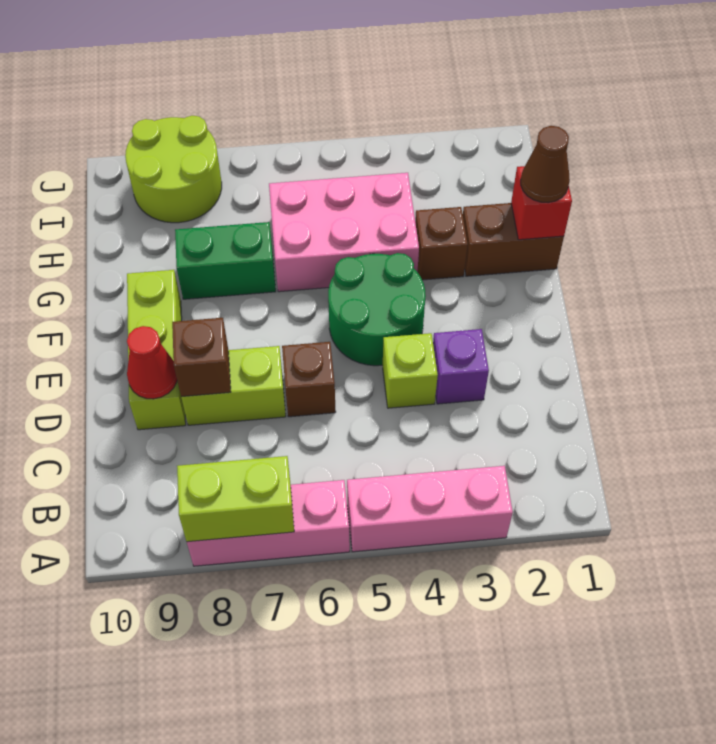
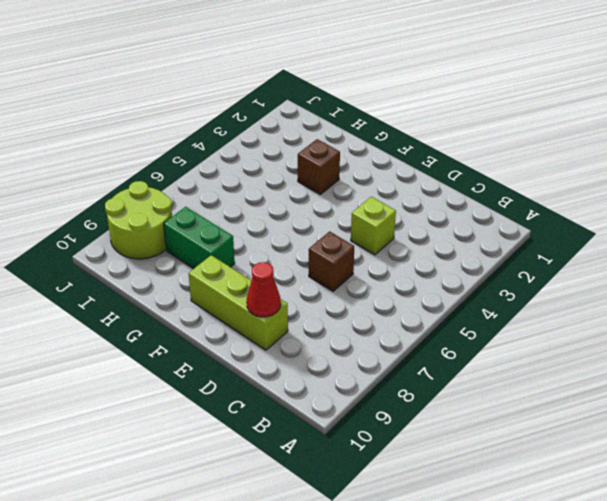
green brick G8:H8 level 1 -> green brick G7:G8 level 1
none -> pink brick A3:A5 level 1
none -> pink brick A6:A8 level 1
none -> purple brick D3 level 1

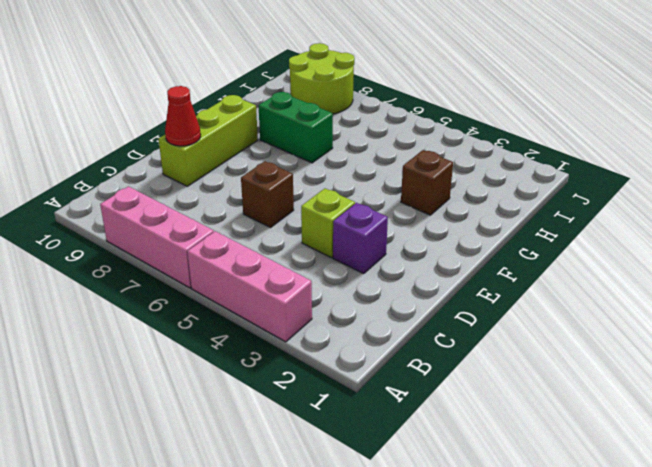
none -> lime brick D7:D8 level 1
none -> green round brick E4:F5 level 1
none -> brown brick G1:G2 level 1

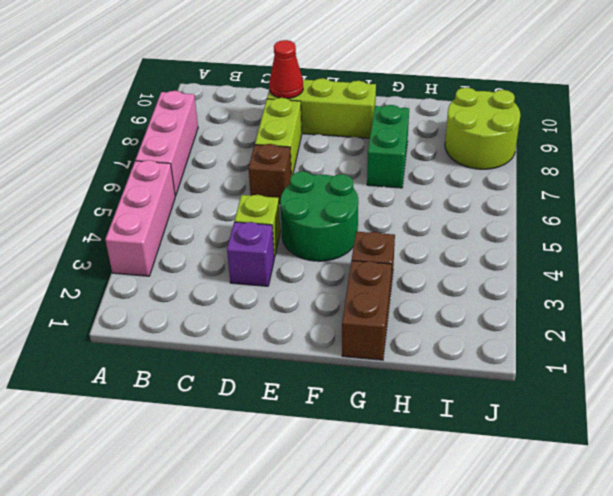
none -> pink brick G4:H6 level 1
none -> lime brick A7:A8 level 2
none -> brown brick D8 level 2

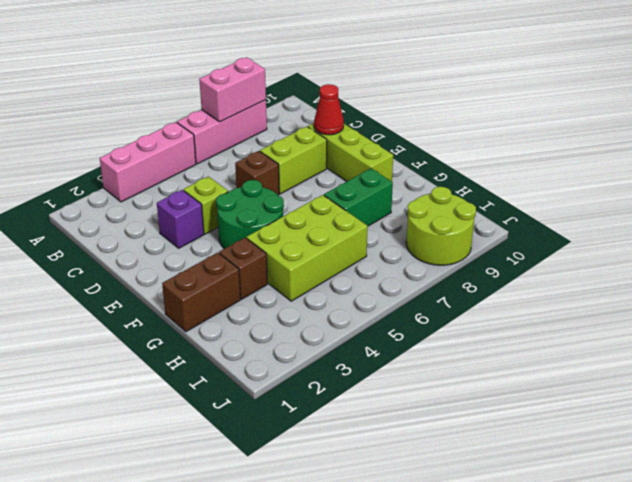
pink brick A7:A8 level 2 -> lime brick A7:A8 level 2
lime brick G4:H6 level 1 -> pink brick G4:H6 level 1
none -> brown brick D8 level 2
none -> red brick G1 level 2
none -> brown cone G1 level 3

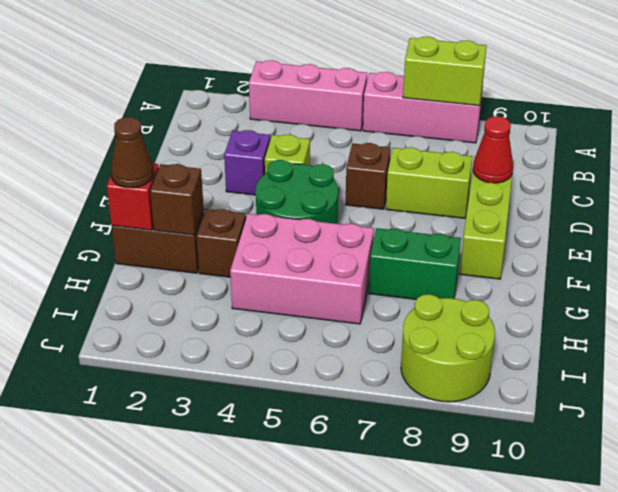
brown brick G2 level 2 -> brown brick D8 level 2

